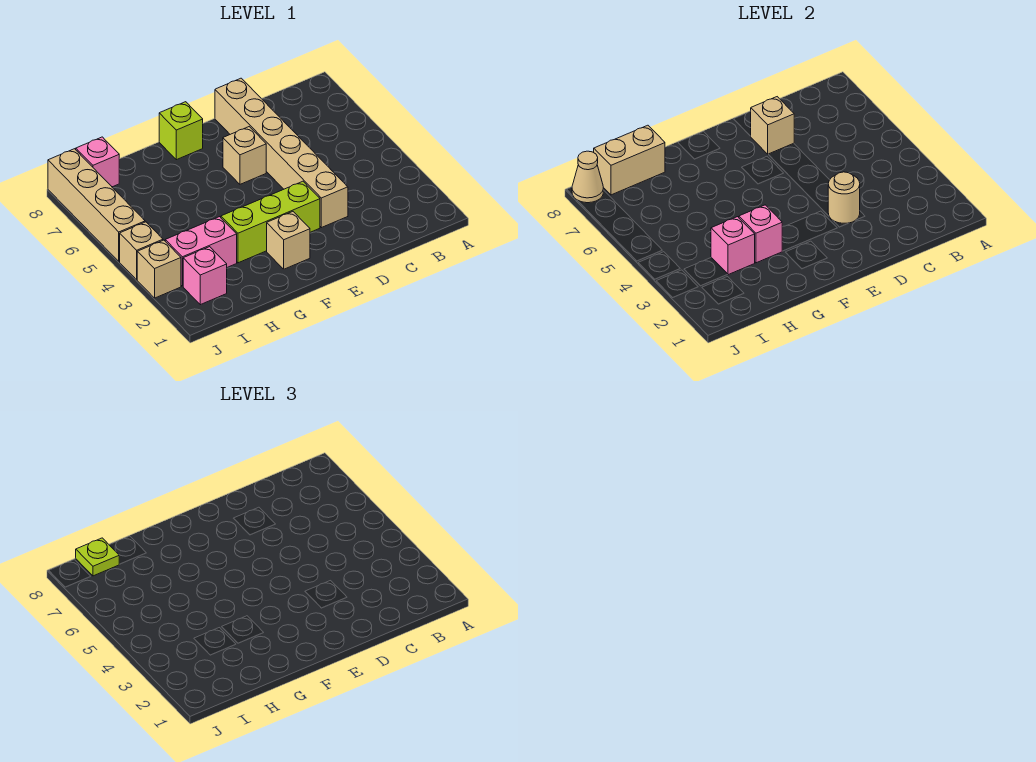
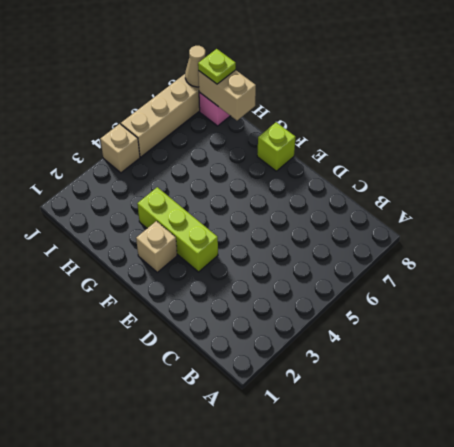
none -> tan brick D3:D8 level 1
none -> tan brick E6 level 1
none -> pink brick H3:I3 level 1

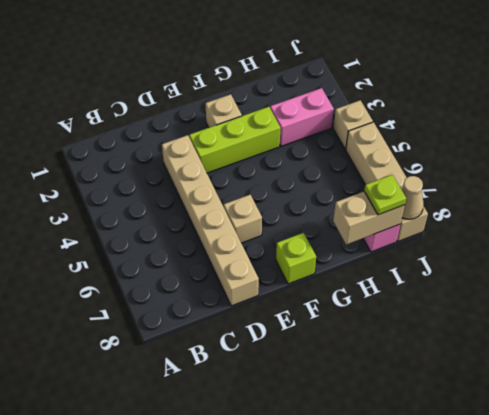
none -> pink brick I2 level 1
none -> tan brick J3 level 1
none -> tan round brick D3 level 2

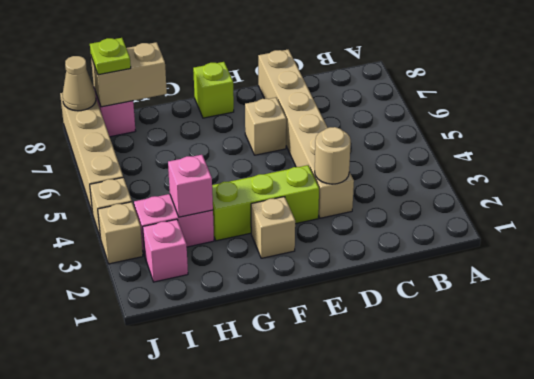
none -> tan brick D7 level 2
none -> pink brick G3 level 2

